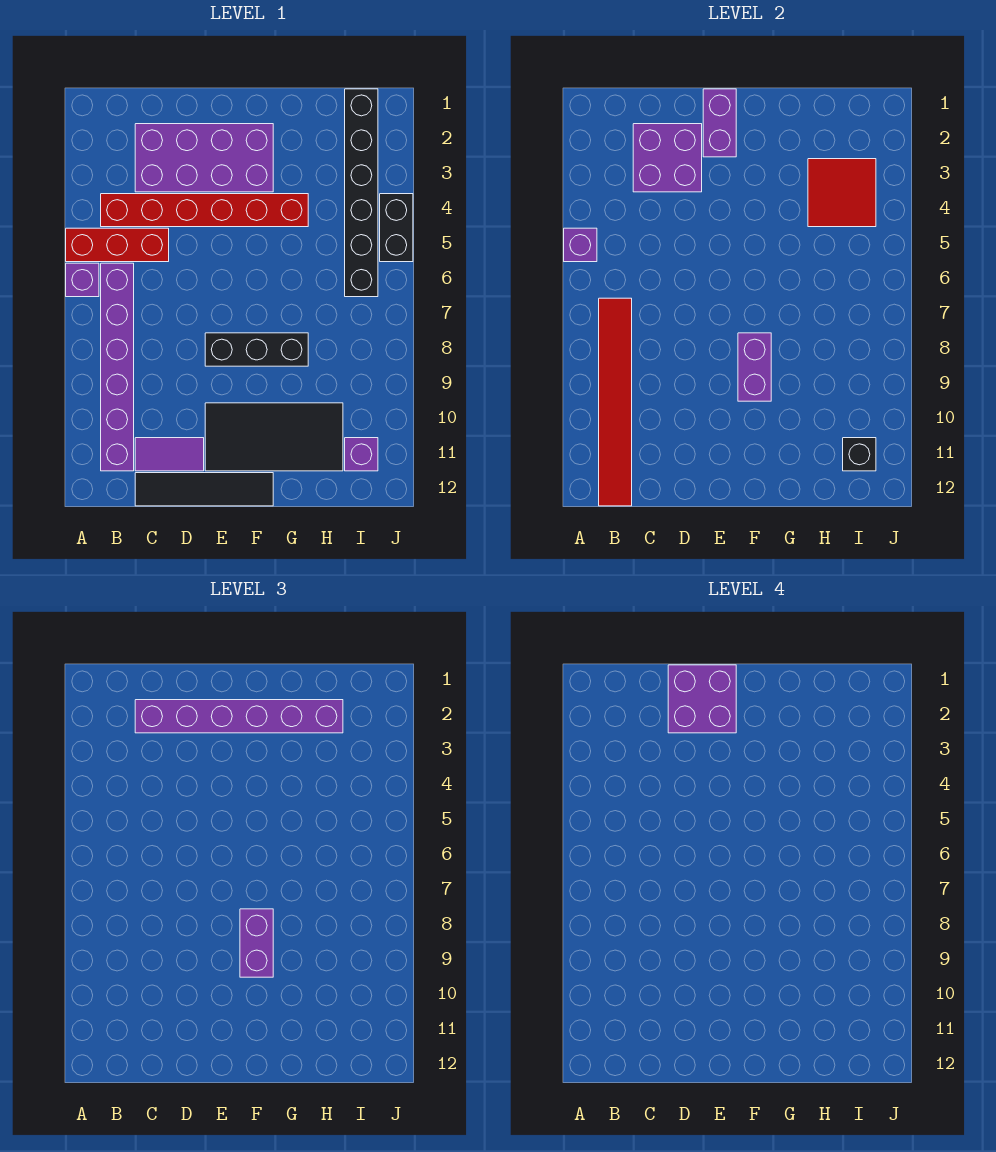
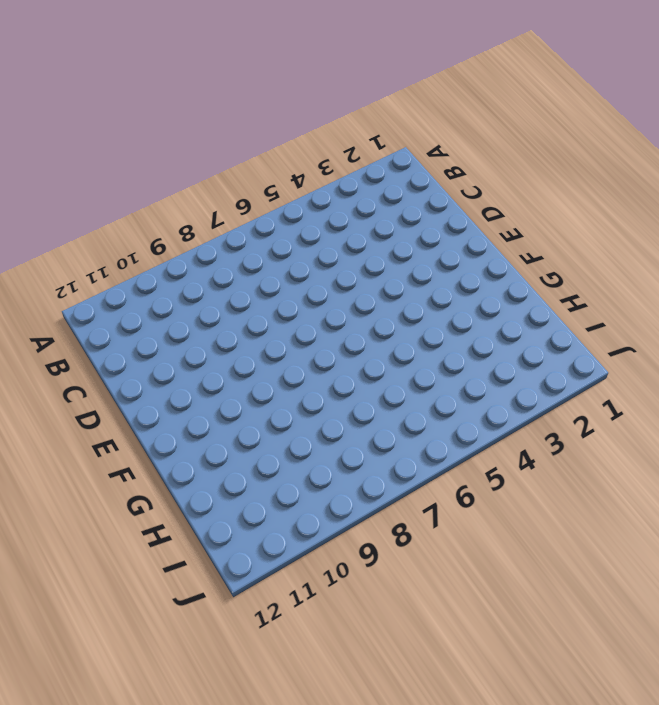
none -> red brick A5:C5 level 1
none -> purple brick A6 level 1
none -> red brick B4:G4 level 1

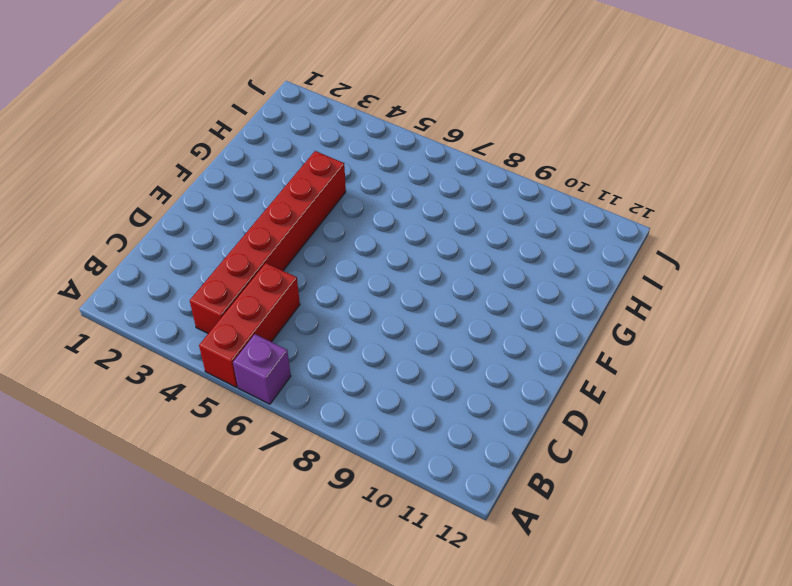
none -> purple brick B6:B11 level 1
none -> purple brick C2:F3 level 1
none -> purple tile C11:D11 level 1

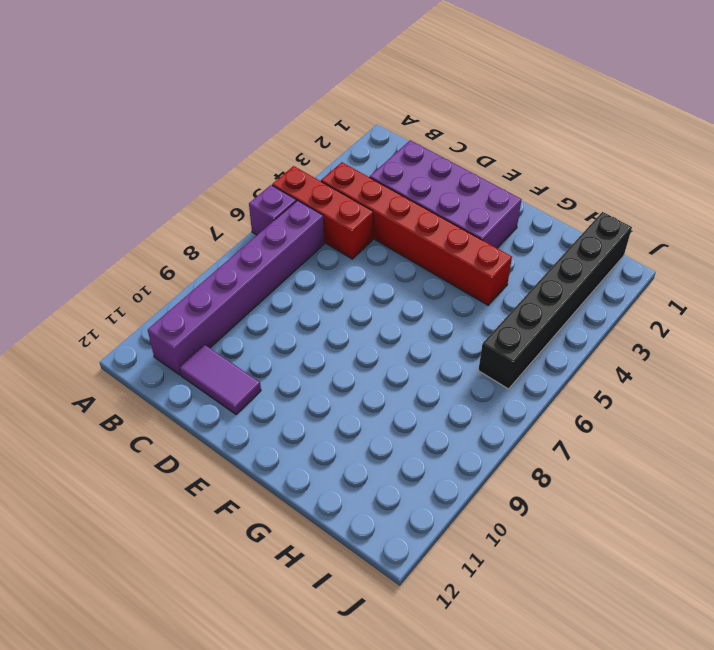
none -> black tile C12:F12 level 1
none -> black brick E8:G8 level 1
none -> black tile E10:H11 level 1

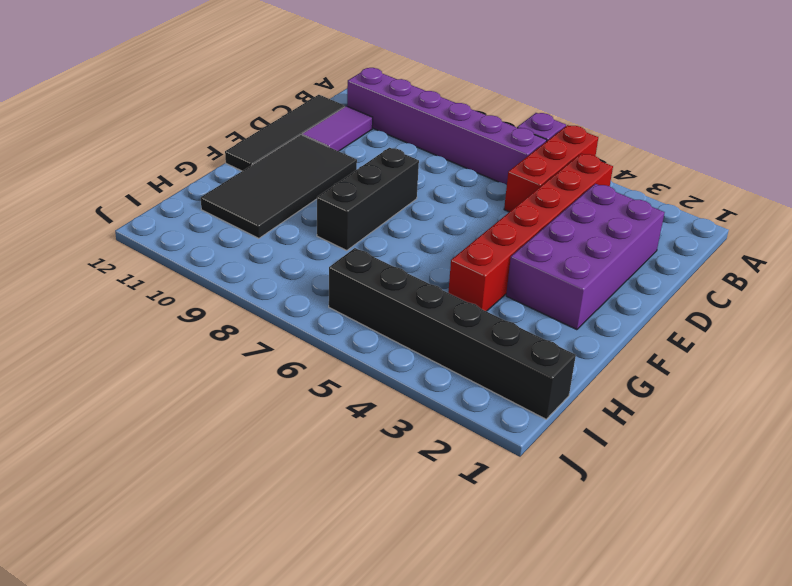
none -> purple brick I11 level 1
none -> black brick J4:J5 level 1
none -> purple brick A5 level 2

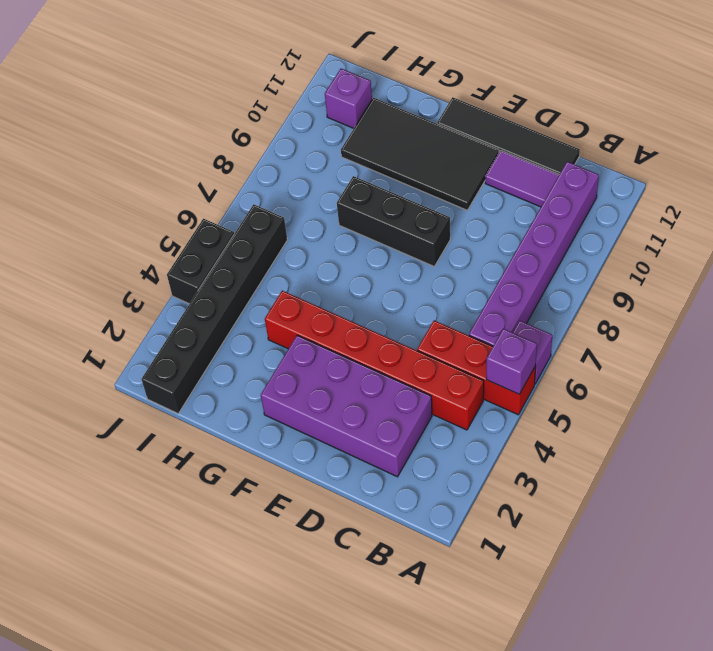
none -> red tile B7:B12 level 2
none -> purple brick C2:D3 level 2
none -> purple brick E1:E2 level 2

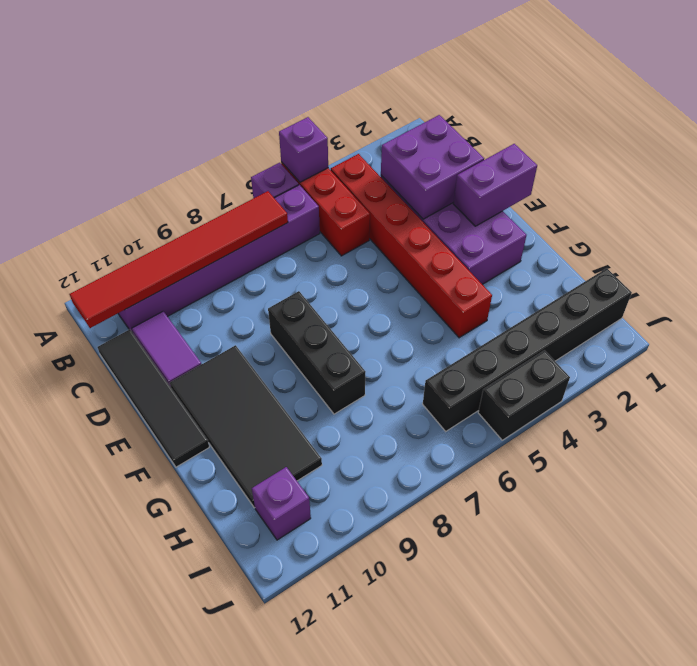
none -> purple brick F8:F9 level 2
none -> red tile H3:I4 level 2
none -> black brick I11 level 2

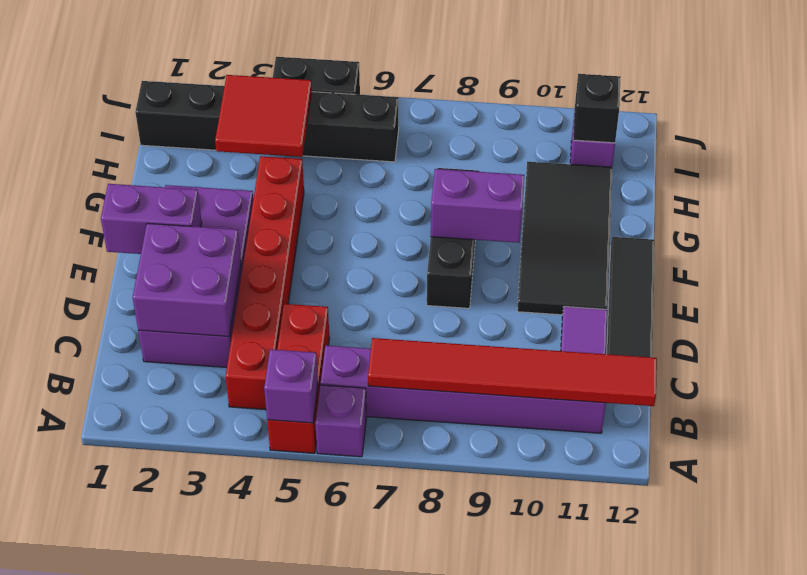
none -> purple brick C2:H2 level 3
none -> purple brick F8:F9 level 3
none -> purple brick D1:E2 level 4

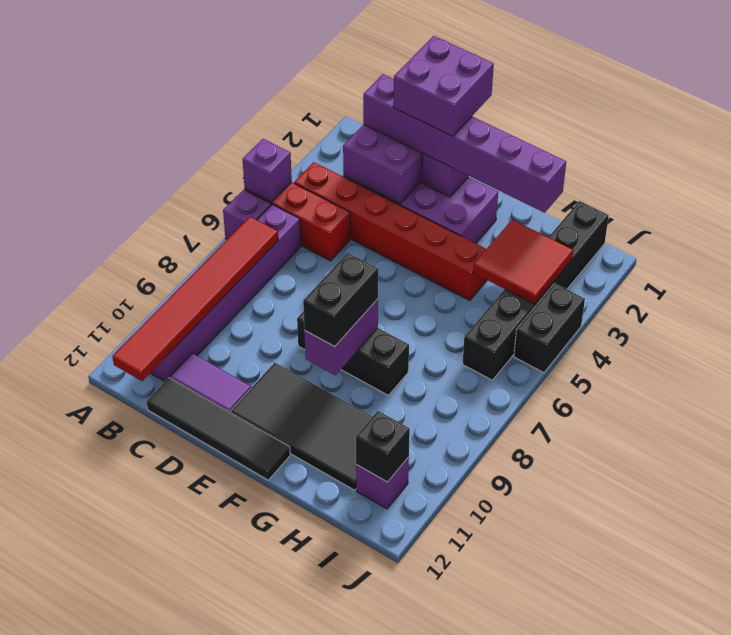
black brick F8:F9 level 3 -> purple brick F8:F9 level 3

